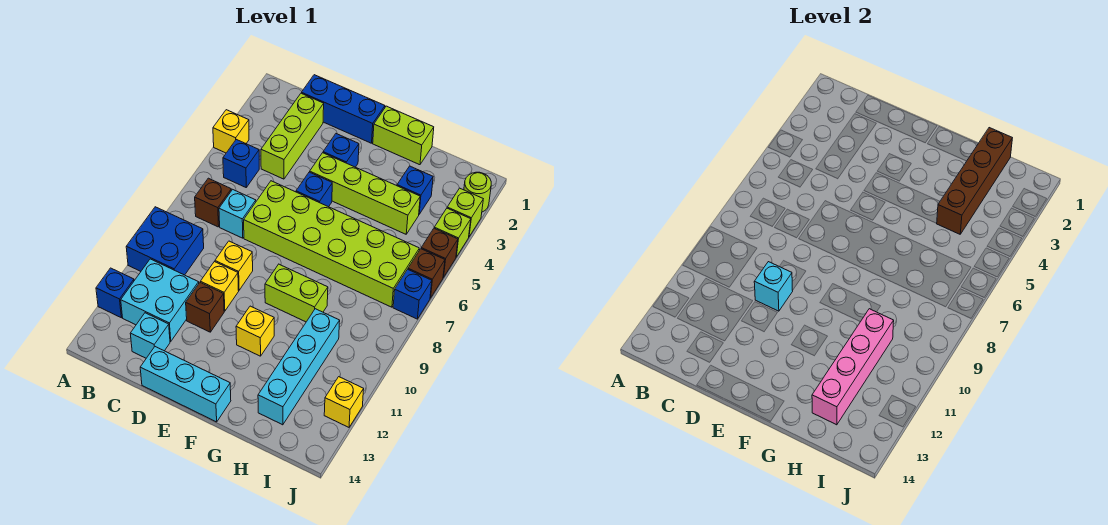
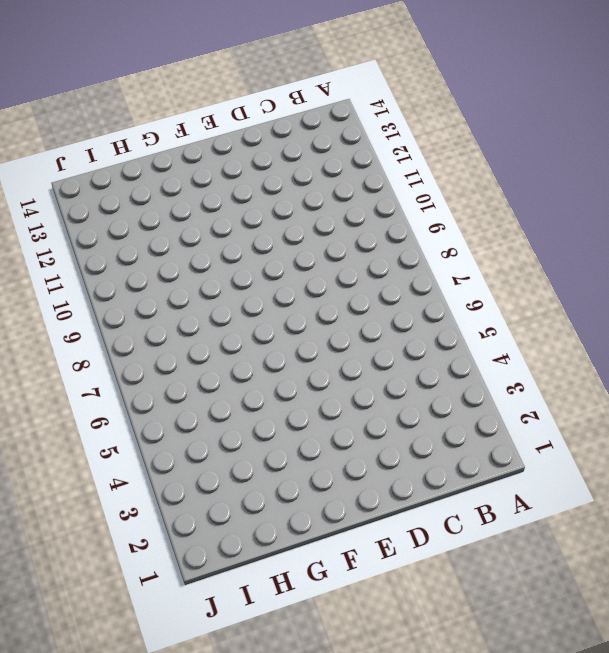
none -> yellow brick A4 level 1
none -> blue brick A9:B10 level 1
none -> blue brick A12 level 1
none -> blue brick B5 level 1

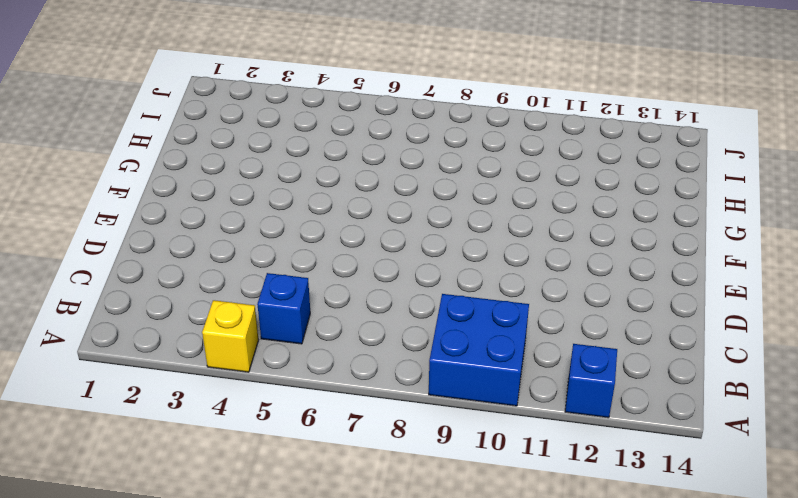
none -> brown brick B7 level 1
none -> cyan brick B11:C12 level 1
none -> blue brick C1:E1 level 1
none -> lime brick C2:C4 level 1

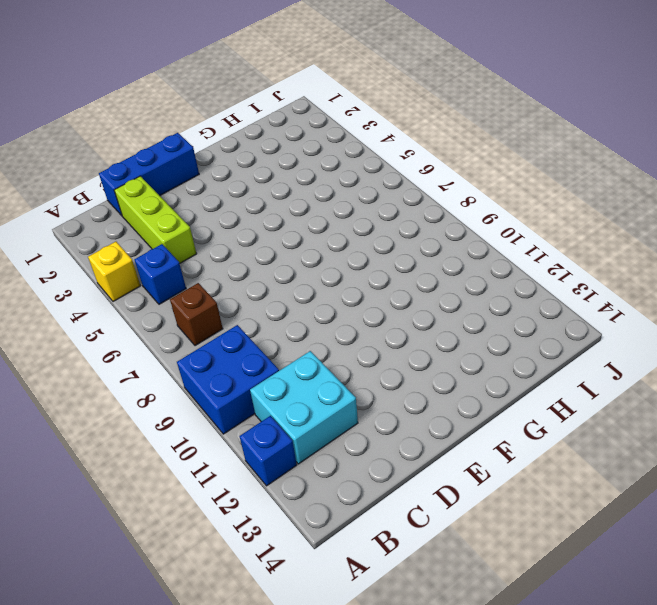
none -> cyan brick C7 level 1
none -> cyan brick C13 level 1
none -> lime brick D6:I7 level 1
none -> yellow brick D9 level 1

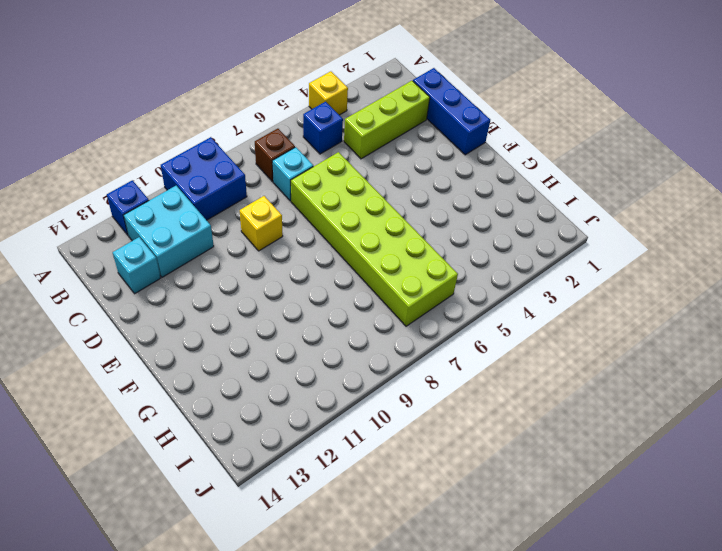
none -> yellow brick D10 level 1
none -> brown brick D11 level 1
none -> cyan brick D14:F14 level 1
none -> blue brick E3 level 1

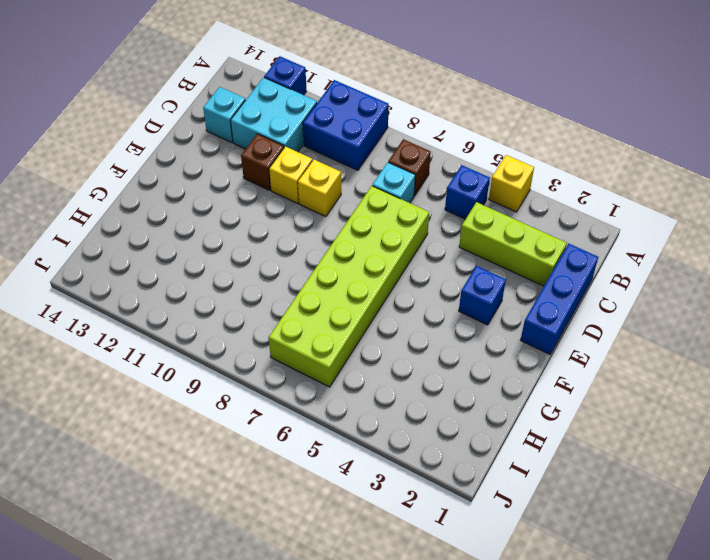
none -> cyan brick D14:F14 level 1
none -> lime brick E4:H4 level 1
none -> blue brick E5 level 1
none -> lime brick F1:G1 level 1

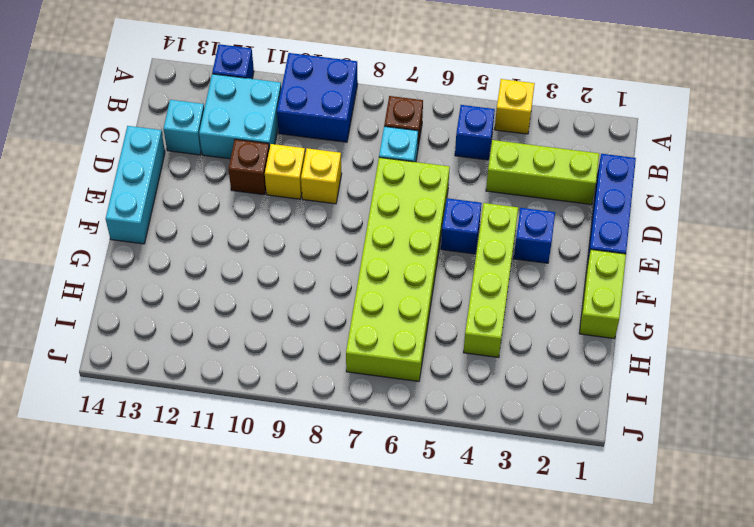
none -> lime brick F9:G9 level 1
none -> yellow brick F11 level 1
none -> blue brick H3 level 1
none -> cyan brick H10:H13 level 1

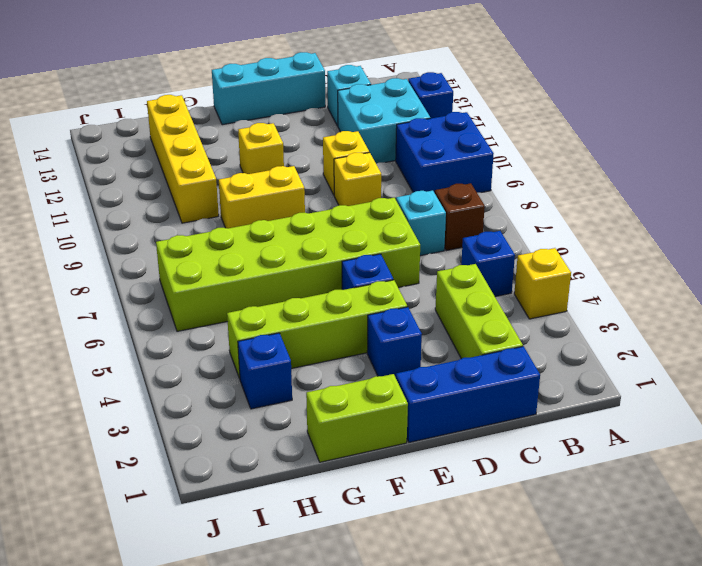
yellow brick F9:G9 level 1 -> lime brick F9:G9 level 1
yellow brick H10:H13 level 1 -> cyan brick H10:H13 level 1
none -> brown brick D11 level 1
none -> lime round brick J2 level 1
none -> lime brick J3 level 1
none -> lime brick J4 level 1

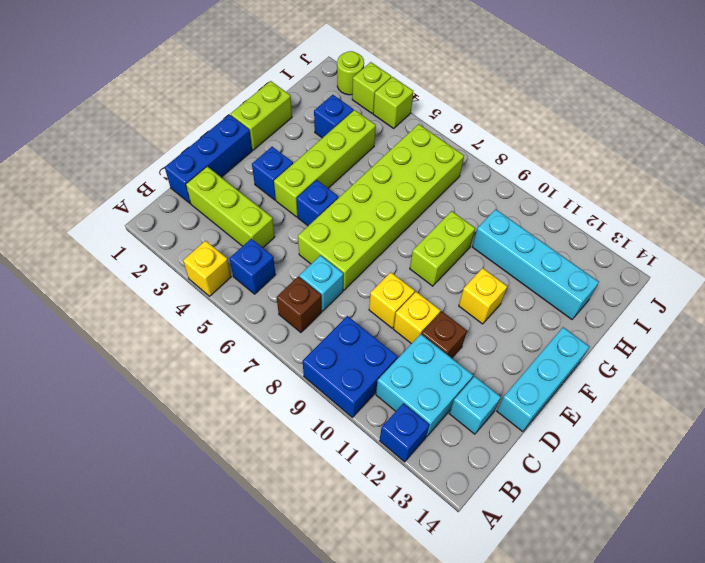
none -> brown brick J5 level 1
none -> brown brick J6 level 1
none -> blue brick J7 level 1
none -> yellow brick J12 level 1

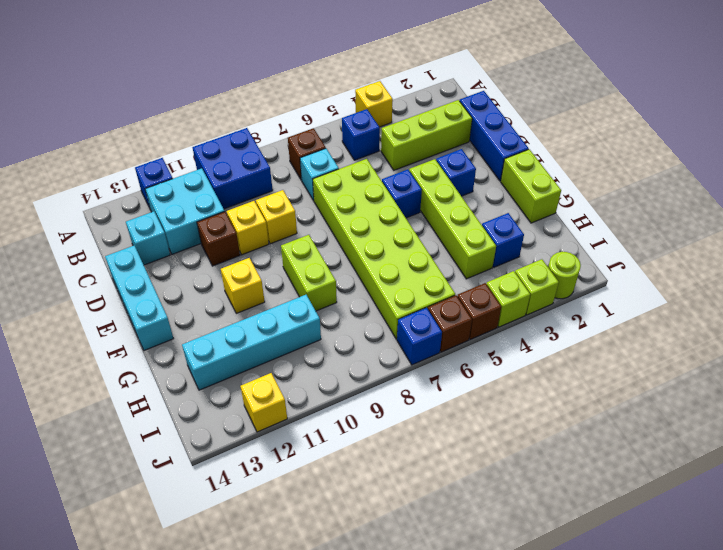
none -> cyan brick D10 level 2
none -> brown brick H1:H4 level 2
none -> pink brick H10:H13 level 2

